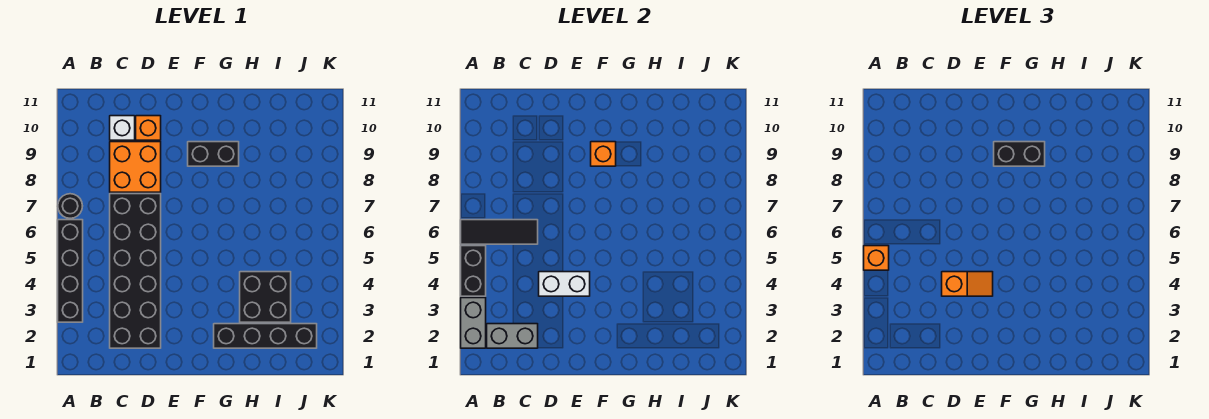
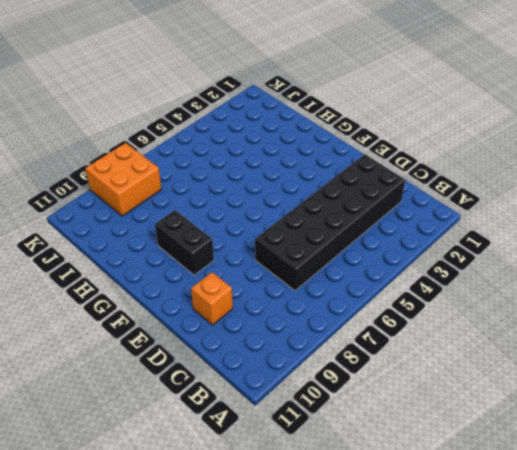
orange brick J8:K9 level 1 -> orange brick C8:D9 level 1
none -> black brick A3:A6 level 1
none -> black round brick A7 level 1
none -> white brick C10 level 1

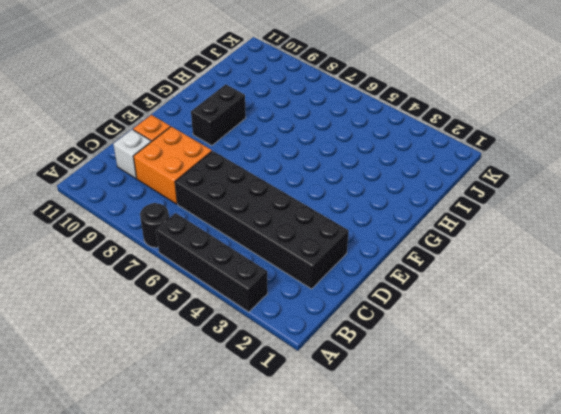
none -> black brick G2:J2 level 1
none -> black brick H3:I4 level 1
none -> grey brick A2:A3 level 2

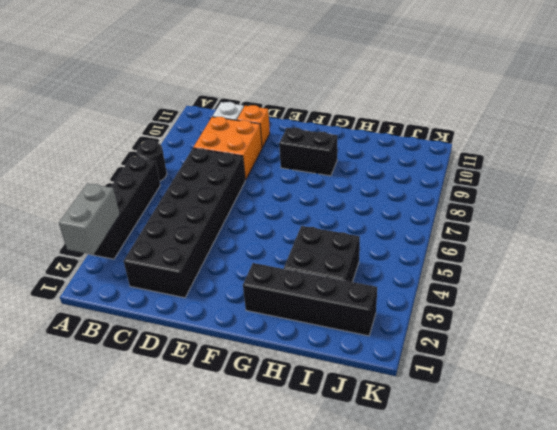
none -> black brick A4:A5 level 2
none -> black tile A6:C6 level 2
none -> grey brick B2:C2 level 2

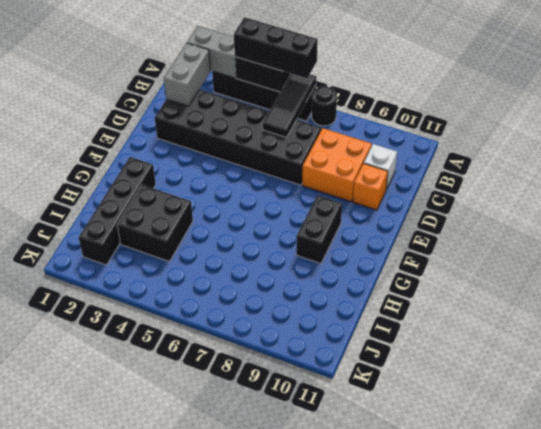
black brick A4:A6 level 3 -> orange brick A5 level 3
none -> white brick D4:E4 level 2
none -> orange brick F9 level 2
none -> orange slope D4:E4 level 3 top D

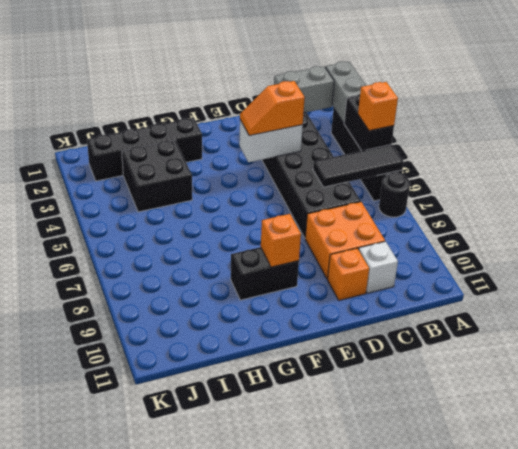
none -> black brick F9:G9 level 3

